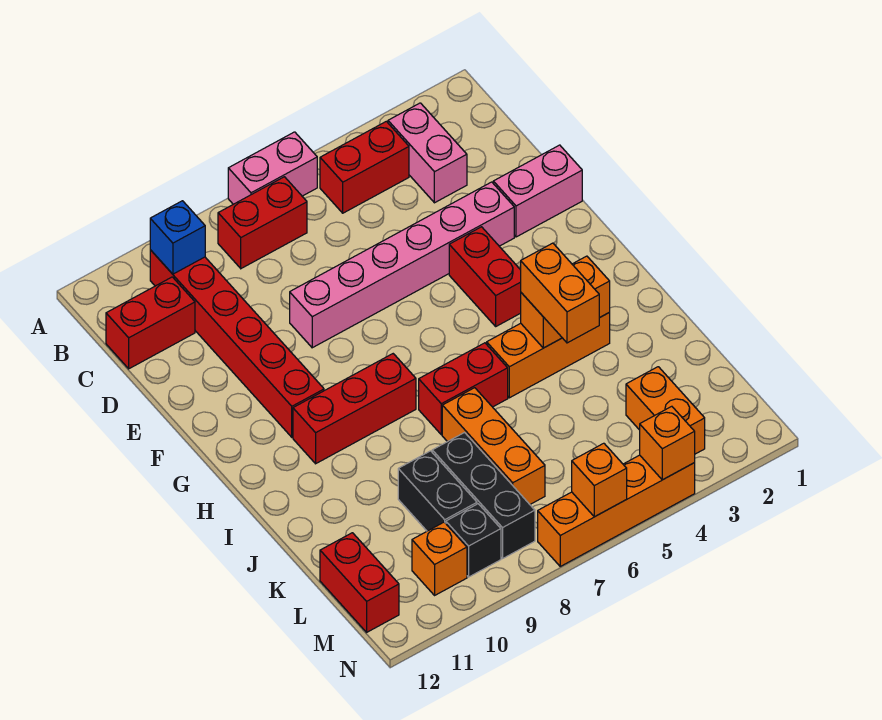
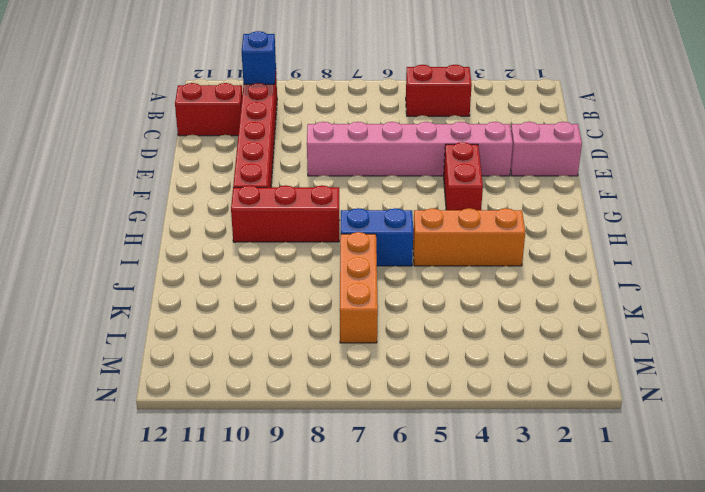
blue brick I6:I7 level 1 -> red brick I6:I7 level 1
none -> pink brick A6:A7 level 1
none -> pink brick B3:C3 level 1
none -> red brick B7:B8 level 1

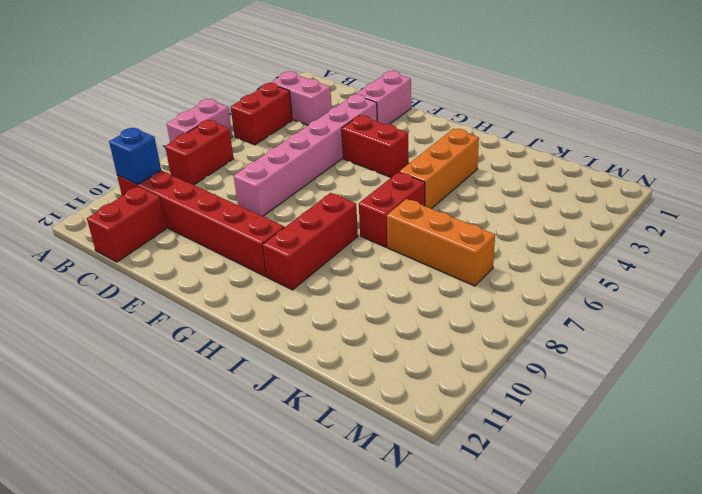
none -> black brick K8:M8 level 1
none -> black brick K9:L9 level 1
none -> orange brick L3:M3 level 1

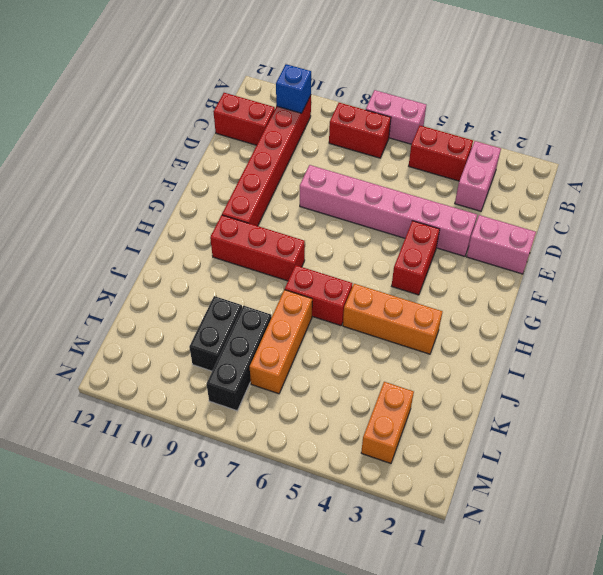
none -> red brick L12:M12 level 1
none -> black brick M9 level 1
none -> orange brick M10 level 1

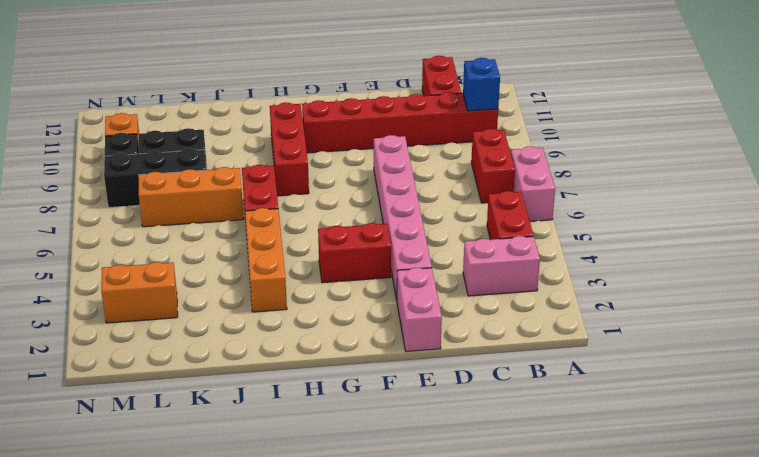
none -> red brick L12:M12 level 1
none -> orange brick N4:N7 level 1
none -> orange brick I3:I4 level 2

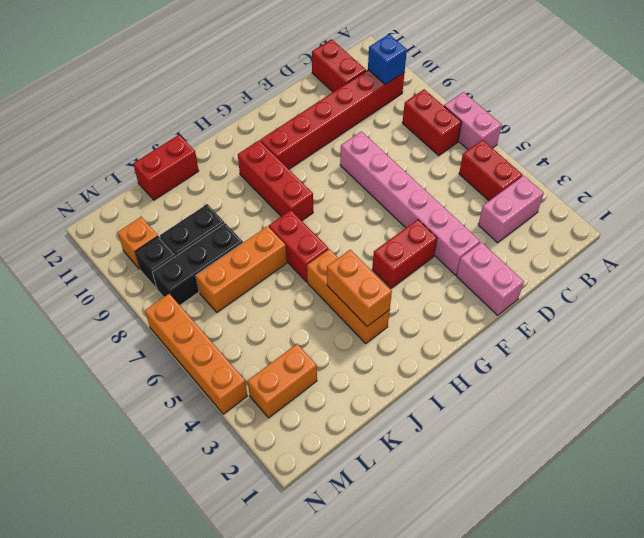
red brick J12:K12 level 1 -> red brick L12:M12 level 1
none -> orange brick N4 level 2
none -> orange brick N6 level 2
none -> orange brick I4:J4 level 3

